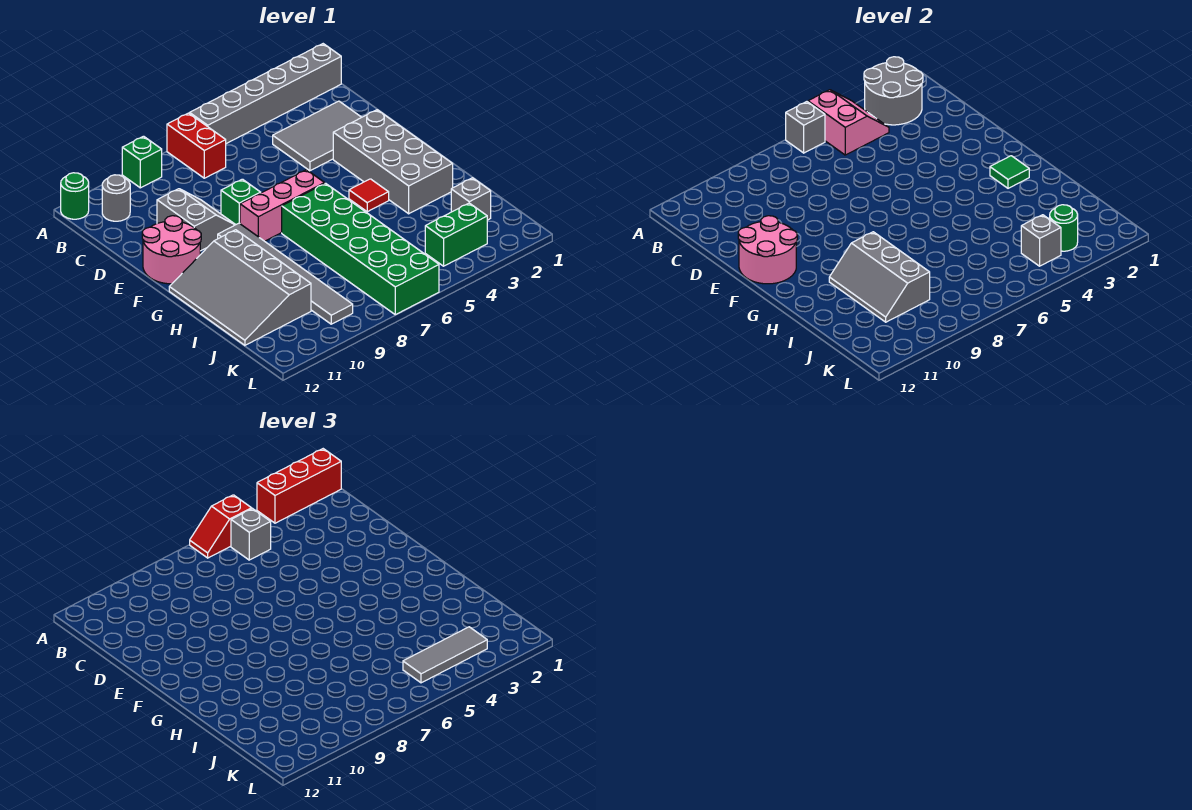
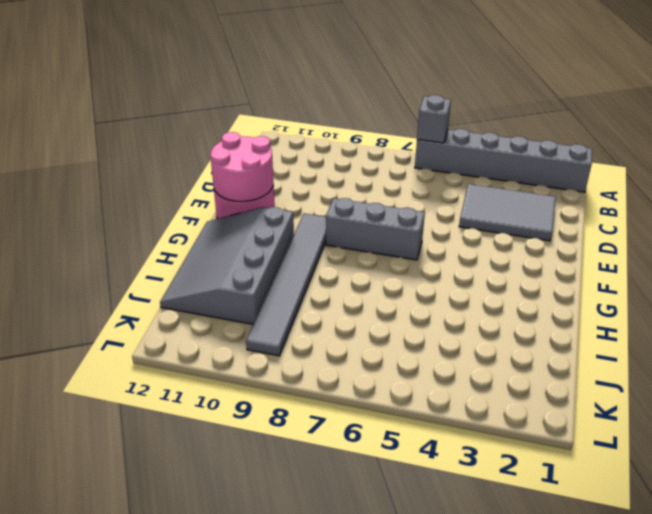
grey brick F6:F8 level 1 -> pink brick F6:F8 level 1
none -> red brick A7:B7 level 1
none -> green brick A9 level 1
none -> green round brick A12 level 1

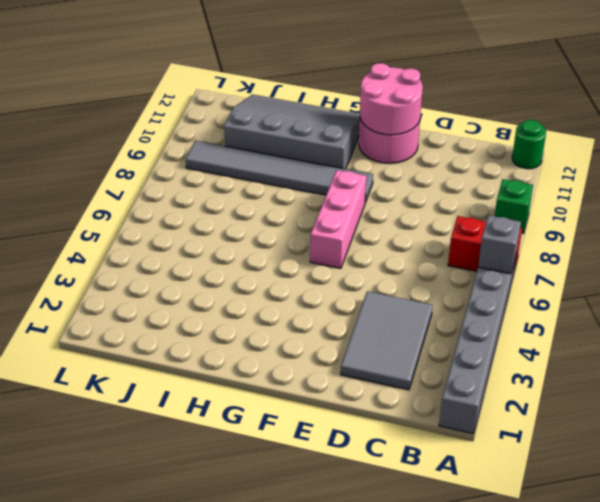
none -> grey round brick B11 level 1
none -> grey slope D9:E10 level 1 top 10
none -> grey brick E2:H3 level 1

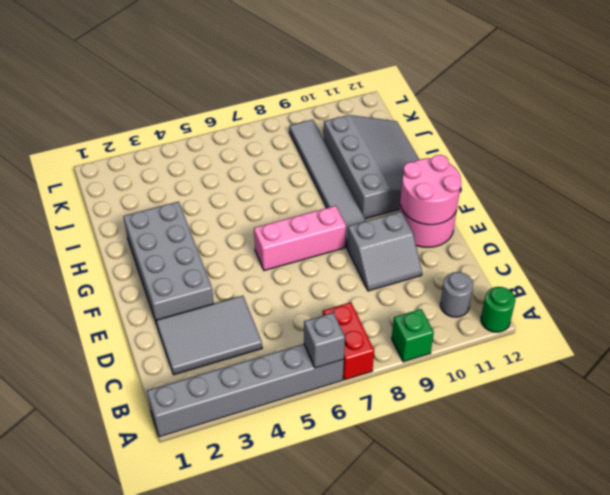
grey slope D9:E10 level 1 top E -> grey slope D9:E10 level 1 top 10
none -> green brick E8 level 1
none -> red tile G4 level 1
none -> green brick G6:L7 level 1

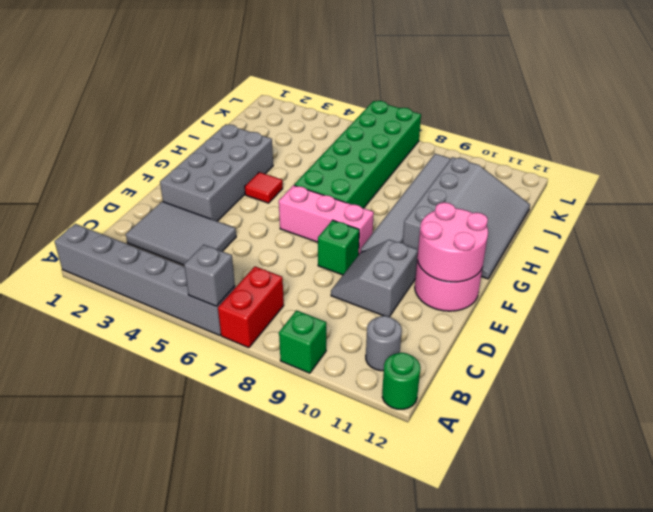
none -> grey brick J2 level 1
none -> green brick K3:K4 level 1
none -> grey round brick A2:B3 level 2

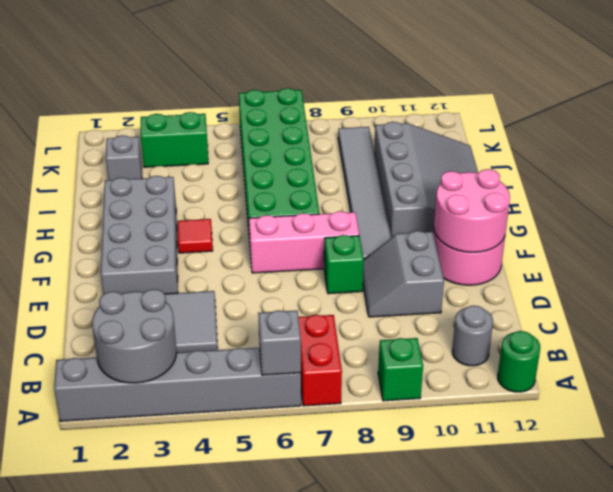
none -> pink slope A4:B5 level 2 top 5
none -> green tile G2 level 2
none -> grey slope H9:J10 level 2 top 9

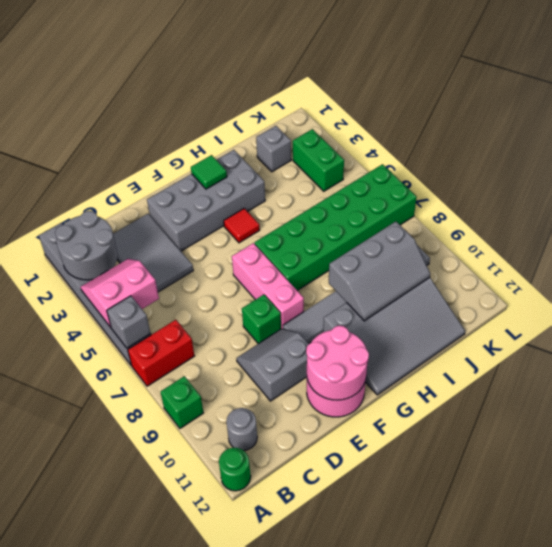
none -> green round brick K3 level 2
none -> grey brick K4 level 2
none -> red brick A1:A3 level 3

